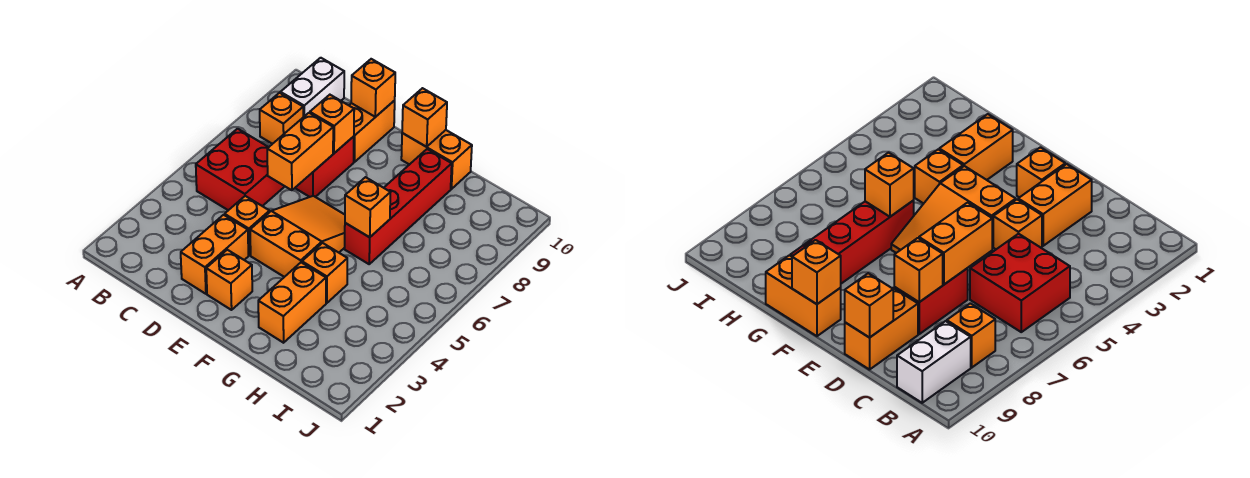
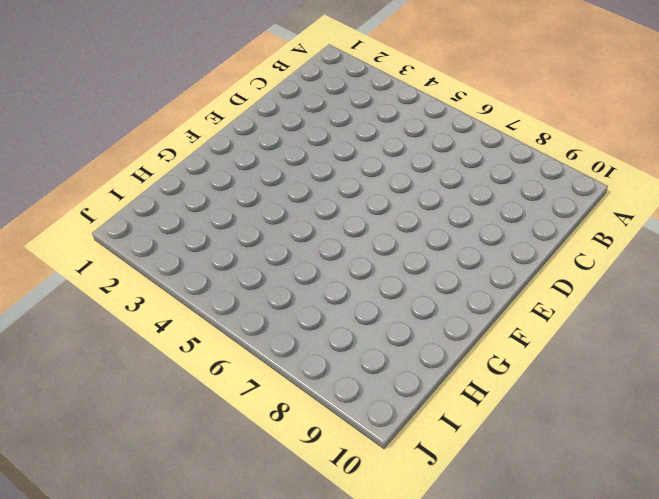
none -> red brick B5:C6 level 1
none -> orange brick B8 level 1
none -> white brick B9:B10 level 1

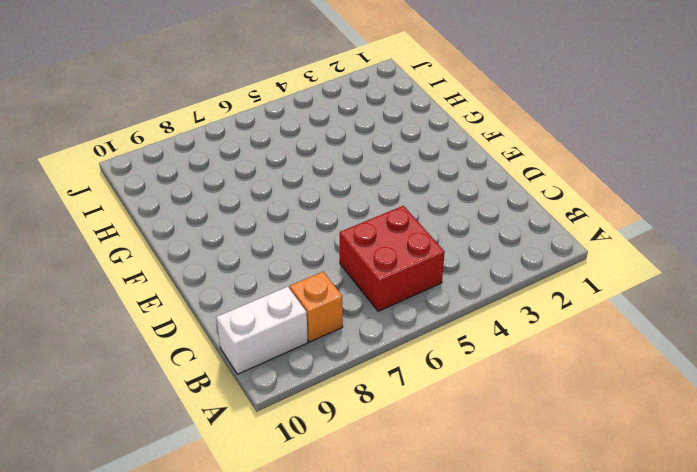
none -> orange brick D2:D3 level 1
none -> orange brick D4 level 1
none -> red brick D7:D8 level 1

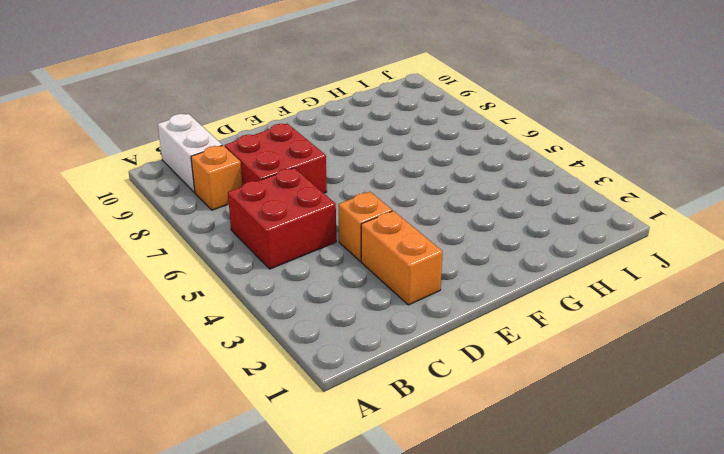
red brick C7:D8 level 1 -> red brick D7:D8 level 1
none -> orange brick D9:D10 level 1
none -> orange brick E2 level 1
none -> orange slope E4:F6 level 1 top 4

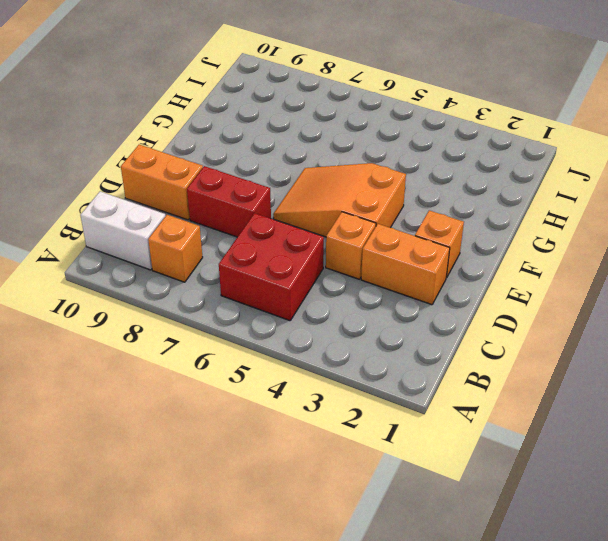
none -> orange brick F10:G10 level 1
none -> orange brick G2:G3 level 1
none -> orange brick G4 level 1

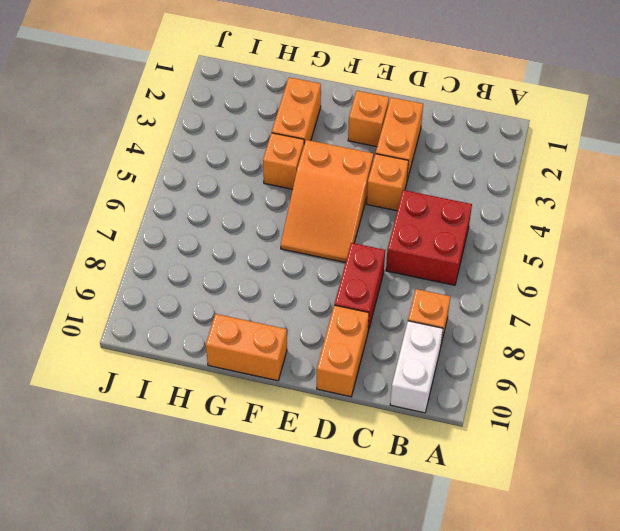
none -> red brick G6:G9 level 1
none -> orange brick D6:D7 level 2
none -> orange brick D8 level 2

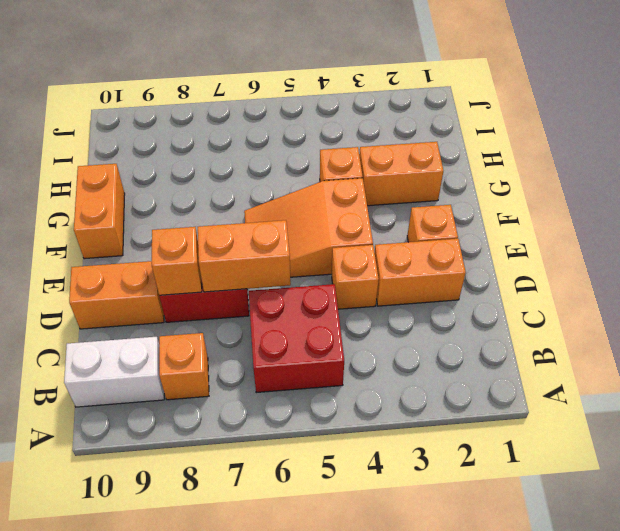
none -> red brick G6:G9 level 1
none -> orange brick D10 level 2
none -> orange brick F10 level 2

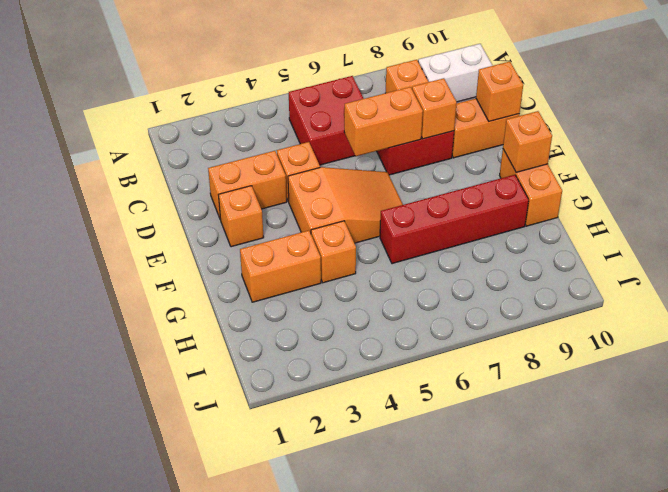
none -> orange brick G6 level 2

